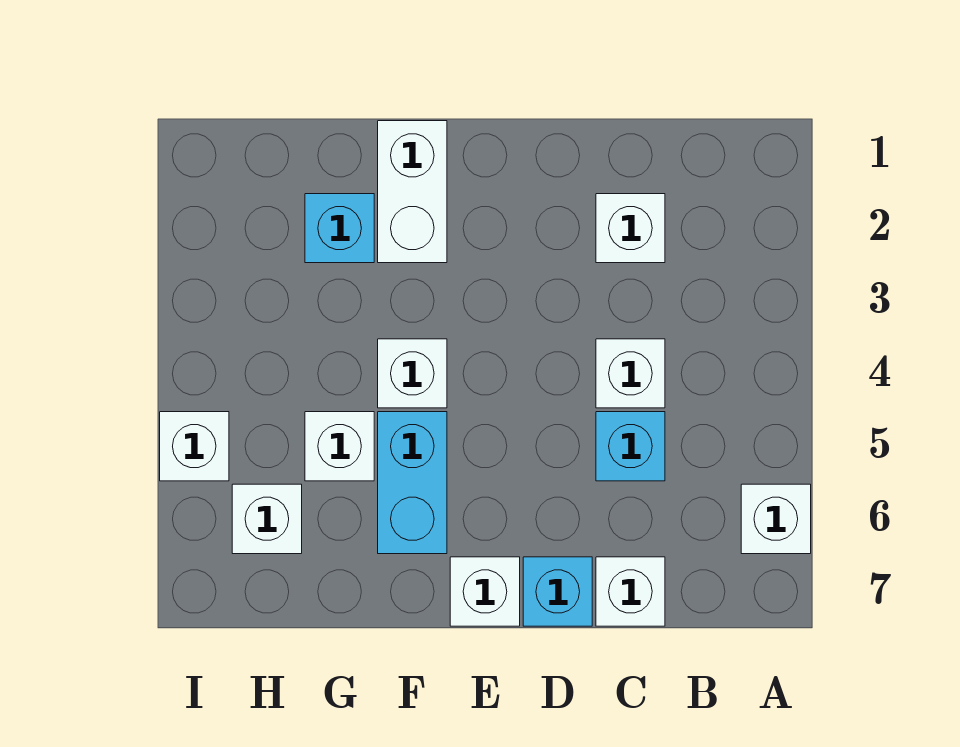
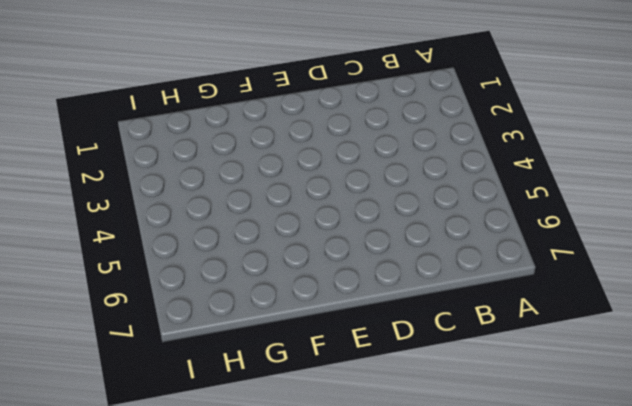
none -> white brick A6 level 1
none -> white brick C2 level 1
none -> white brick C4 level 1

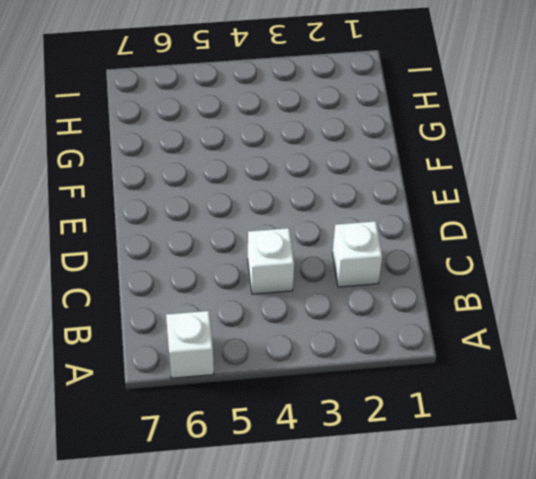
none -> cyan brick C5 level 1
none -> white brick C7 level 1
none -> cyan brick D7 level 1

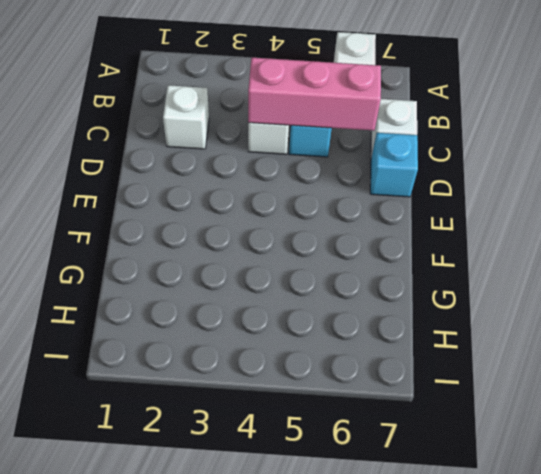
pink brick C4:C6 level 2 -> none
none -> white brick E7 level 1
none -> white brick F1:F2 level 1
none -> white brick F4 level 1

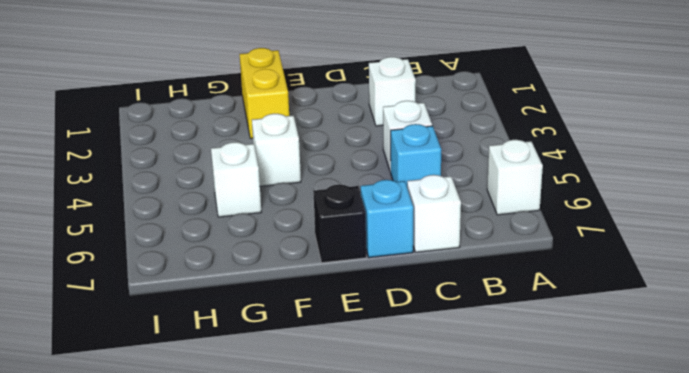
black brick E7 level 1 -> white brick E7 level 1
yellow brick F1:F2 level 1 -> white brick F1:F2 level 1
none -> cyan brick F5:F6 level 1
none -> cyan brick G2 level 1
none -> white brick H6 level 1

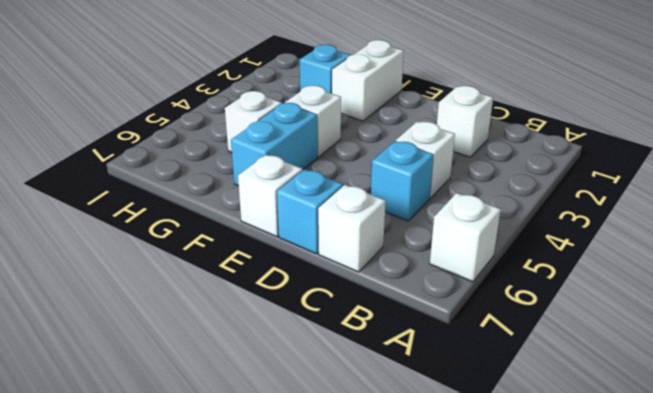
none -> white brick H6 level 1
none -> white brick I5 level 1

